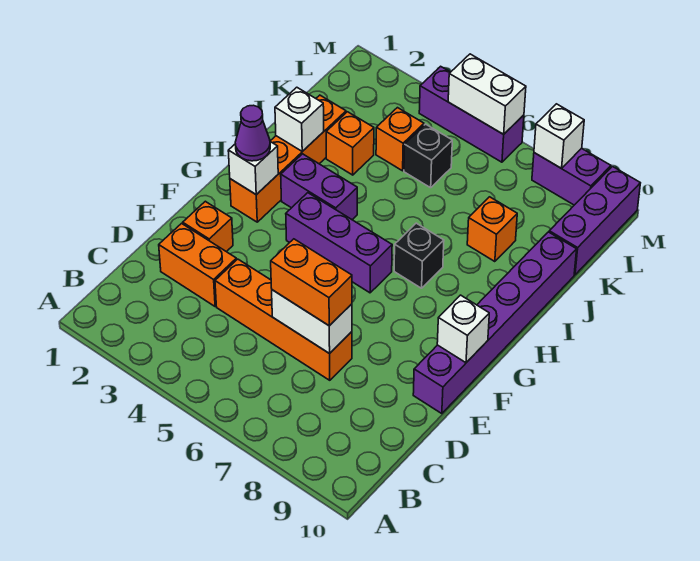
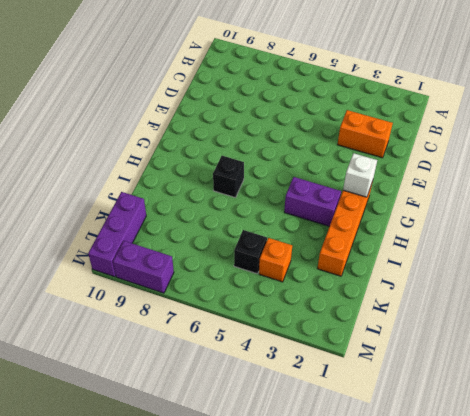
none -> orange brick D4:D7 level 1
none -> orange brick E2 level 1
none -> purple brick E10:J10 level 1

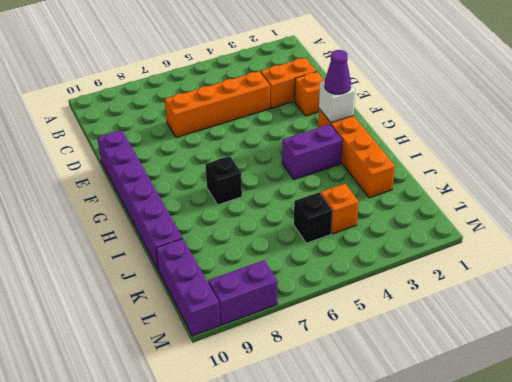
none -> purple brick G4:G6 level 1
none -> orange brick J3 level 1
none -> orange brick J8 level 1

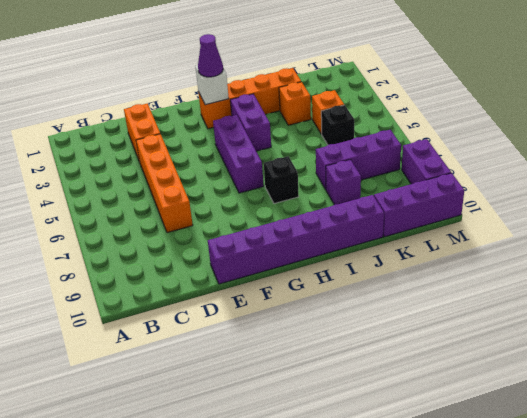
purple brick J7:L7 level 1 -> purple brick M4:M6 level 1
purple brick J8 level 1 -> orange brick J8 level 1
none -> orange brick E2 level 1
none -> white brick D6:D7 level 2
none -> white brick F10 level 2

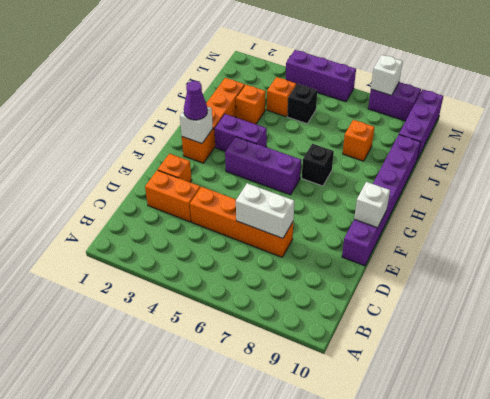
none -> white brick I2 level 2
none -> white brick M5:M6 level 2
none -> orange brick D6:D7 level 3

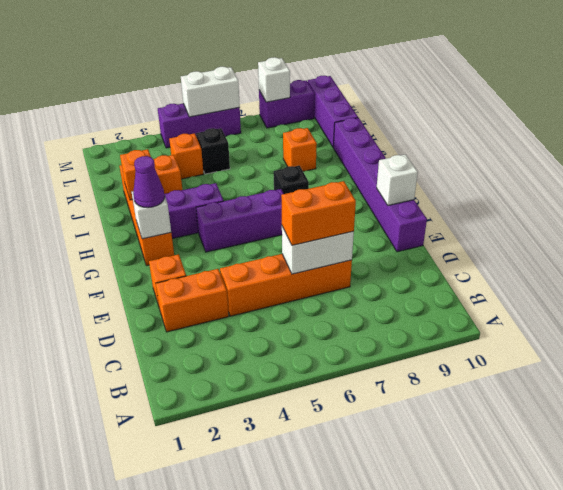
orange brick I2 level 2 -> white brick I2 level 2

